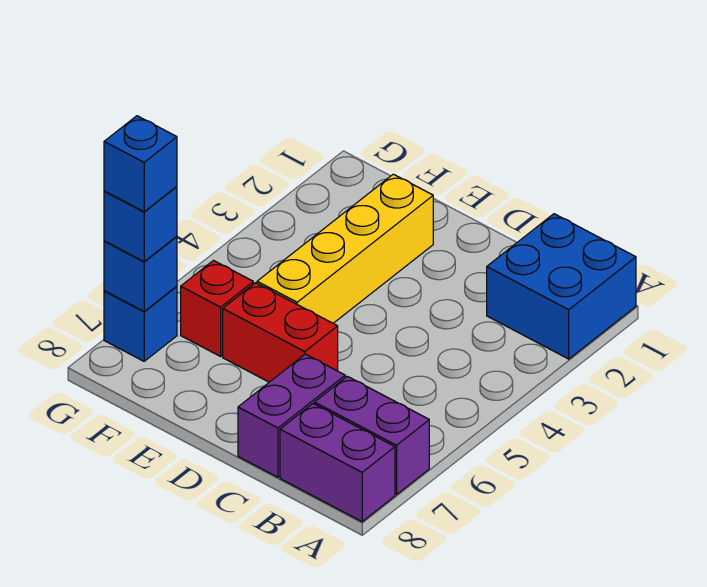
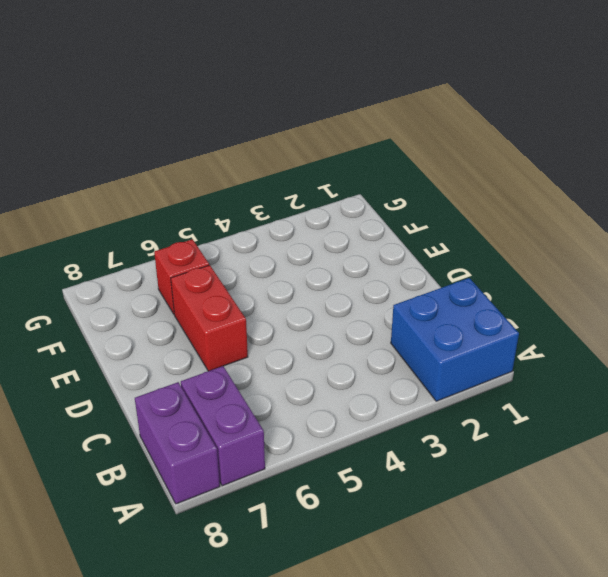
none -> purple brick C7:C8 level 1
none -> yellow brick E2:E5 level 1

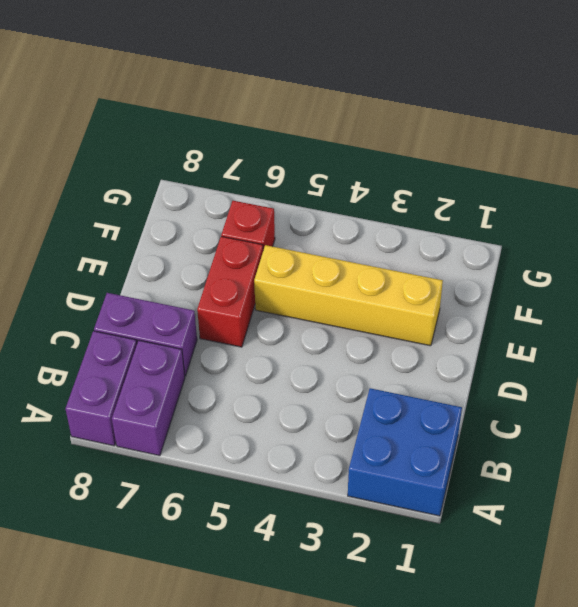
none -> blue brick G7 level 1
none -> blue brick G7 level 2

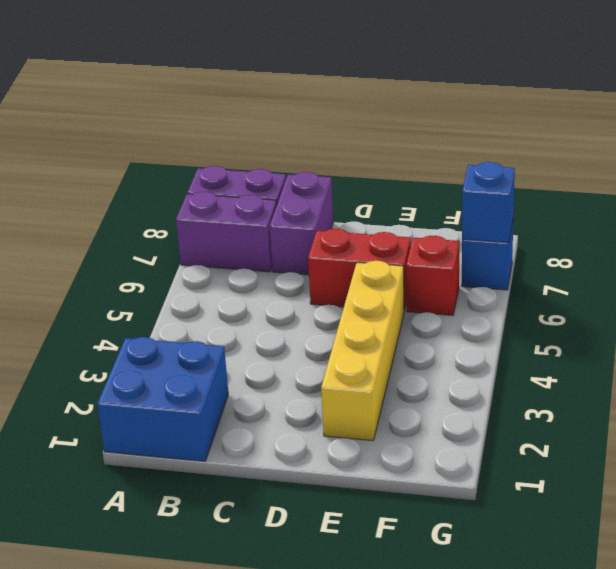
none -> blue brick G7 level 3
none -> blue brick G7 level 4

